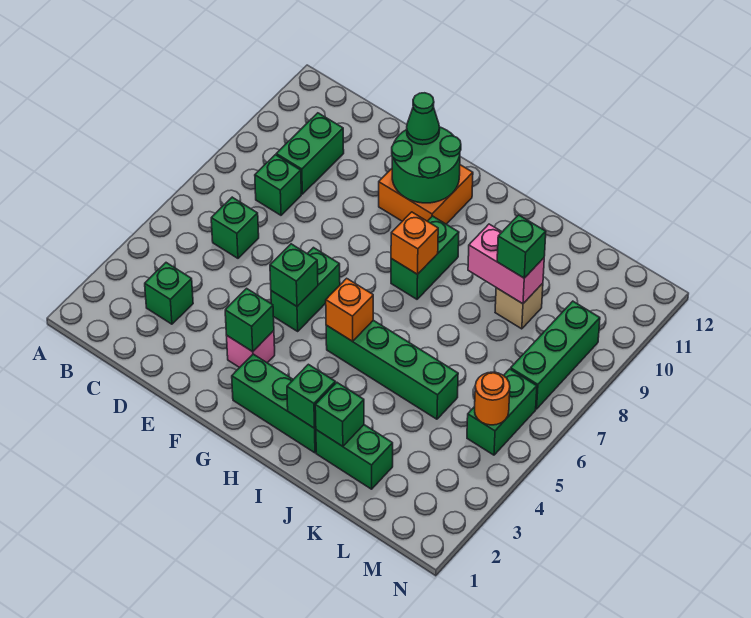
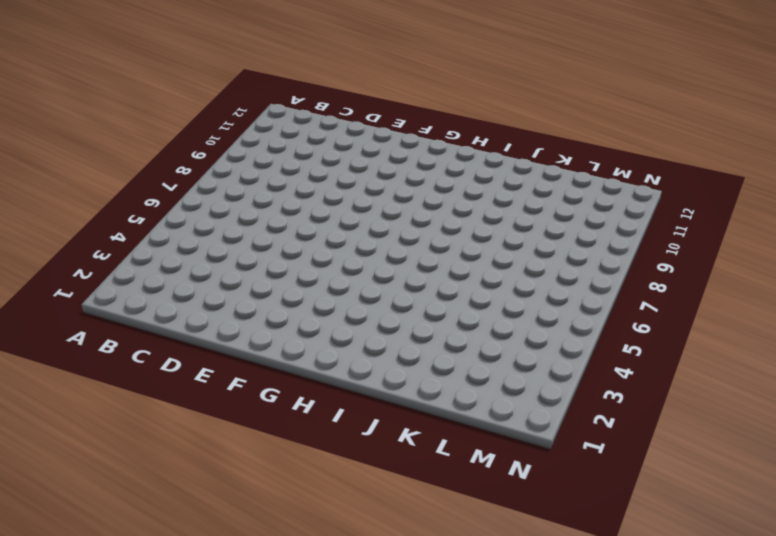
none -> green brick C3 level 1
none -> green brick C6 level 1
none -> green brick C8 level 1

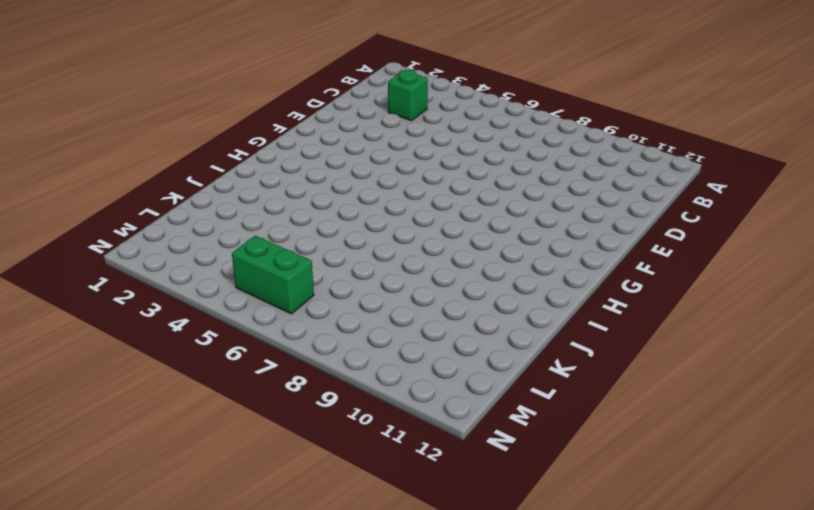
none -> green brick C6 level 1
none -> green brick C8 level 1
none -> green brick C9:C10 level 1

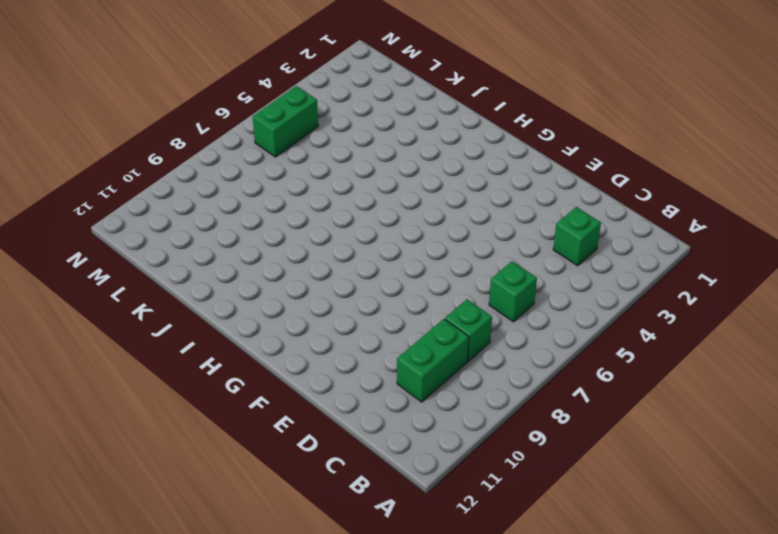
none -> pink brick F3 level 1
none -> green brick F5:F6 level 1
none -> orange brick F10:G11 level 1

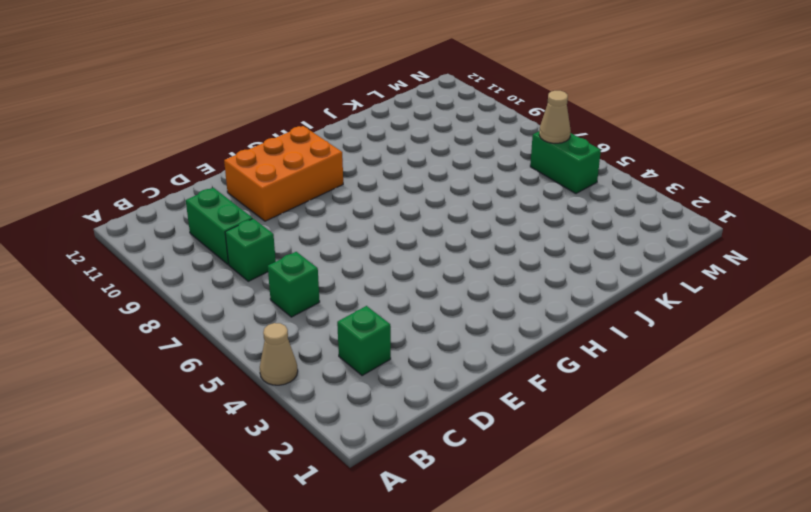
tan cone A4 level 1 -> none
orange brick E10:G11 level 1 -> orange brick F10:G11 level 1
tan cone M6 level 2 -> none
none -> pink brick F3 level 1
none -> green brick F5:F6 level 1
none -> green brick G2:I2 level 1

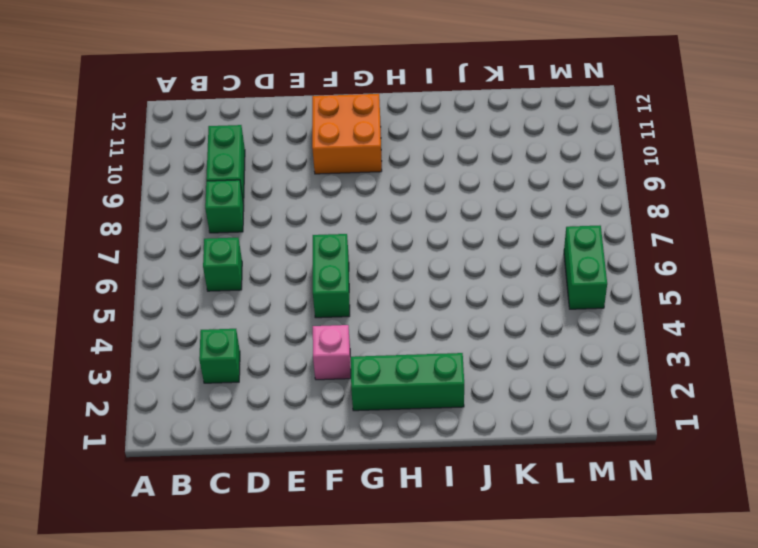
none -> green brick H5:K5 level 1
none -> green brick H8:H9 level 1
none -> green brick J2:K2 level 1

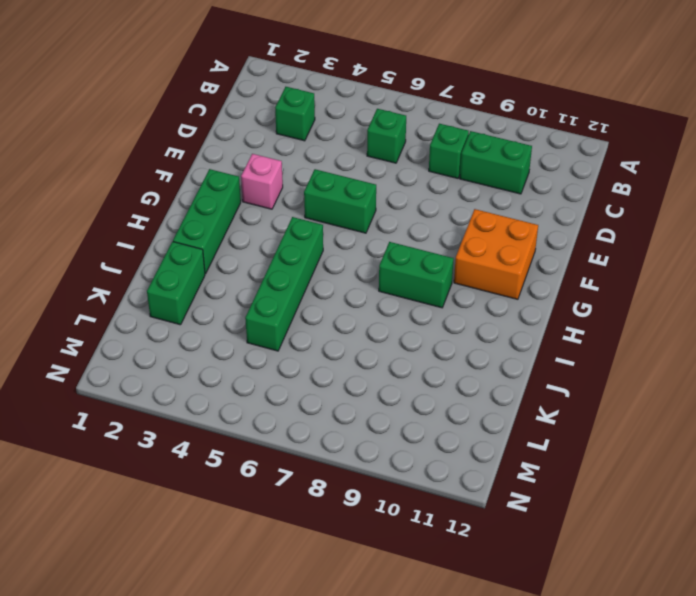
none -> tan brick K9 level 1
none -> green brick M5:M6 level 1
none -> green brick M7:M9 level 1

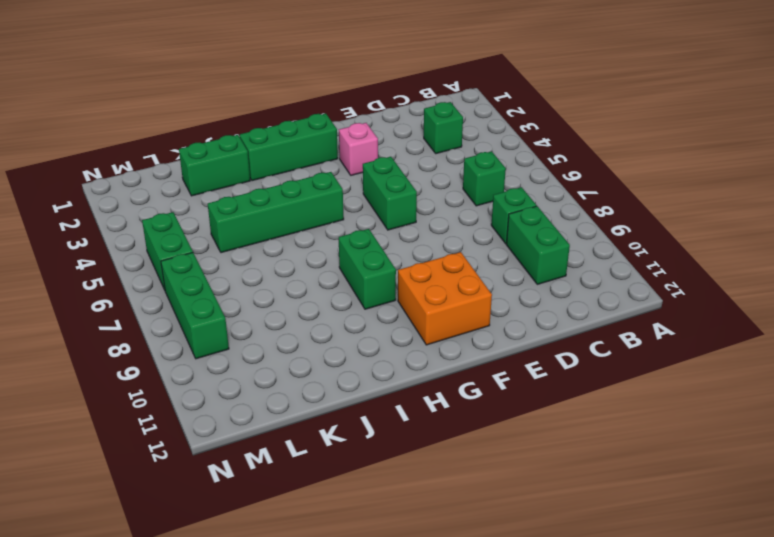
none -> tan brick K9 level 1
none -> green brick F3 level 2
none -> green brick F5 level 2

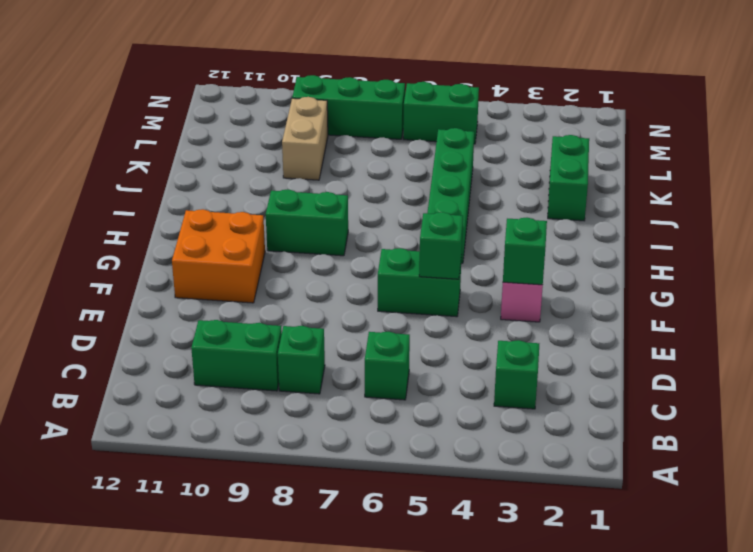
tan brick K9:L9 level 1 -> tan brick K9 level 1
none -> green brick G2:I2 level 1
none -> green round brick F10:G11 level 2
none -> orange brick H5 level 2

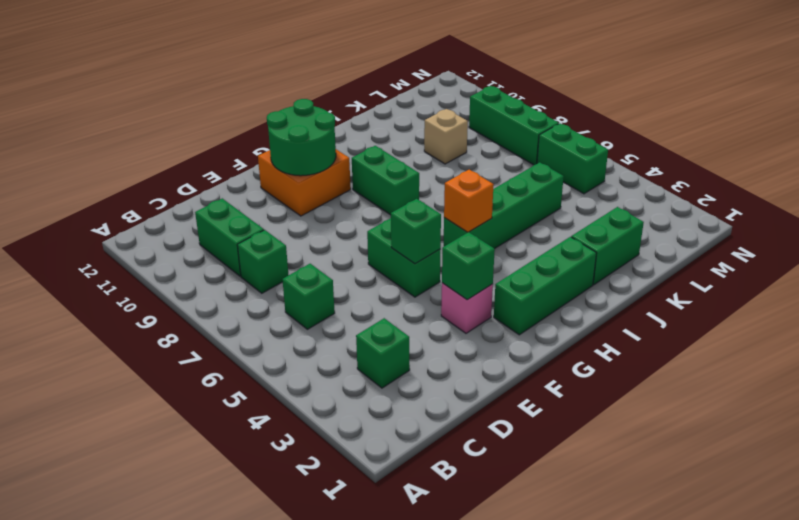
none -> orange brick H8 level 2
none -> green brick I2 level 2
none -> green brick J2 level 2

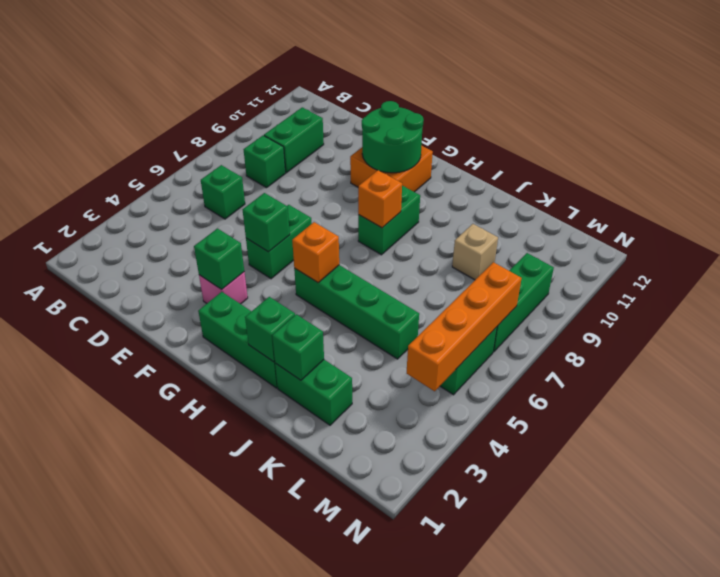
orange brick M4:M7 level 2 -> orange round brick M5 level 2
none -> green brick C3 level 1
none -> pink brick J9:K9 level 2
none -> green cone F11 level 3

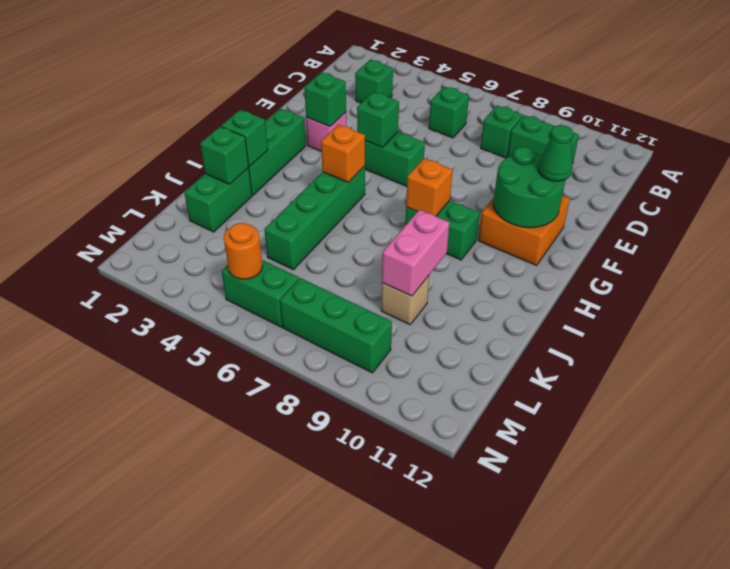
none -> green brick K9 level 3

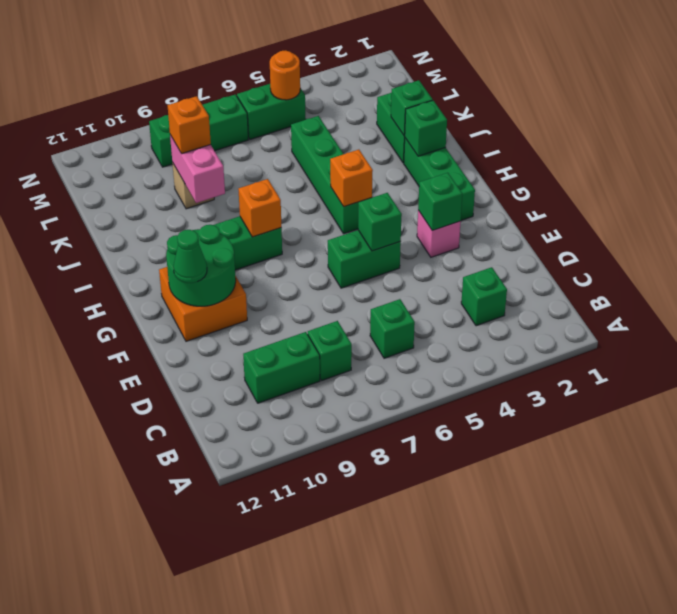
orange brick K9 level 3 -> green brick K9 level 3

